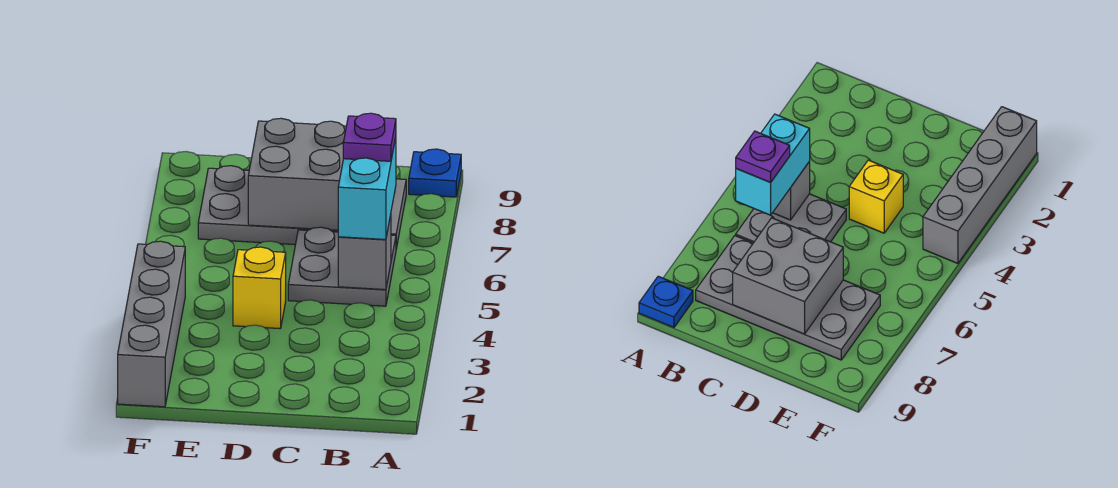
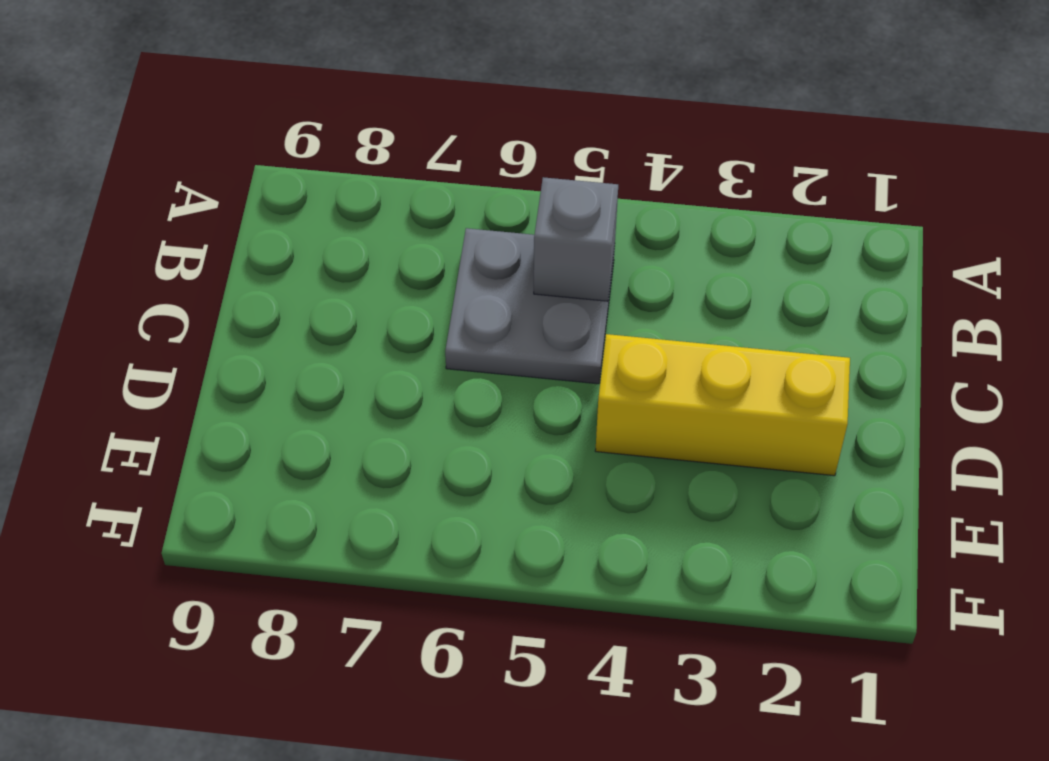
yellow brick D2:D4 level 1 -> yellow brick D4 level 1
none -> blue plate A9 level 1
none -> grey plate B7:E8 level 1

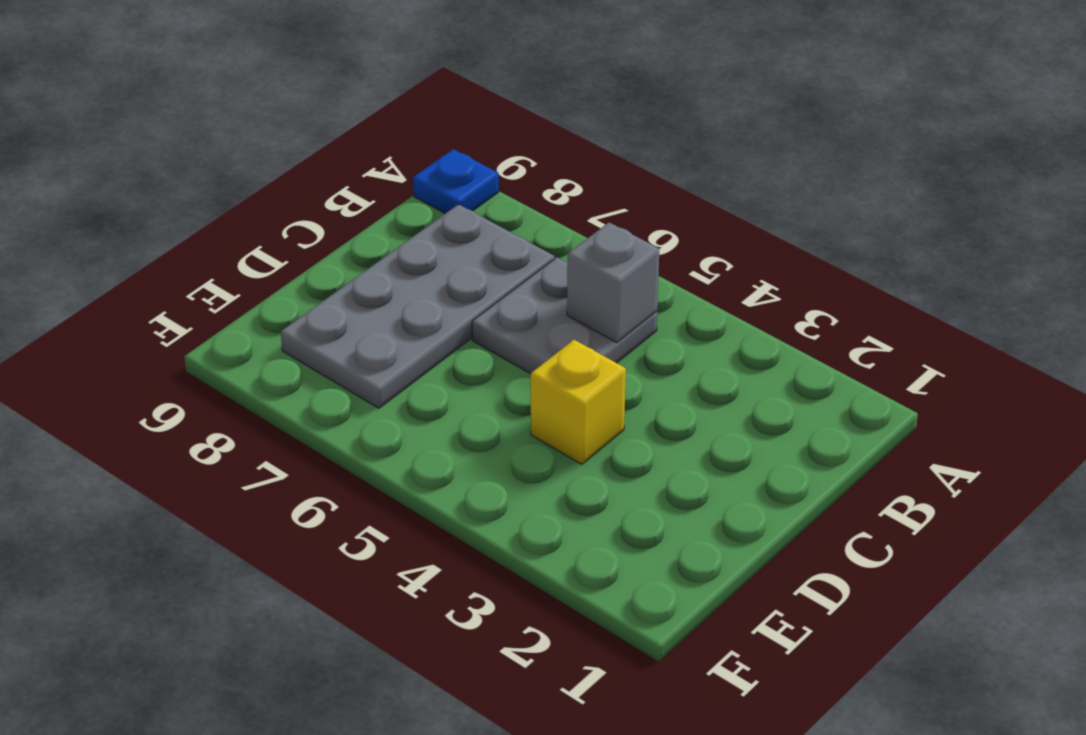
none -> grey brick F1:F4 level 1
none -> grey brick C7:D8 level 2

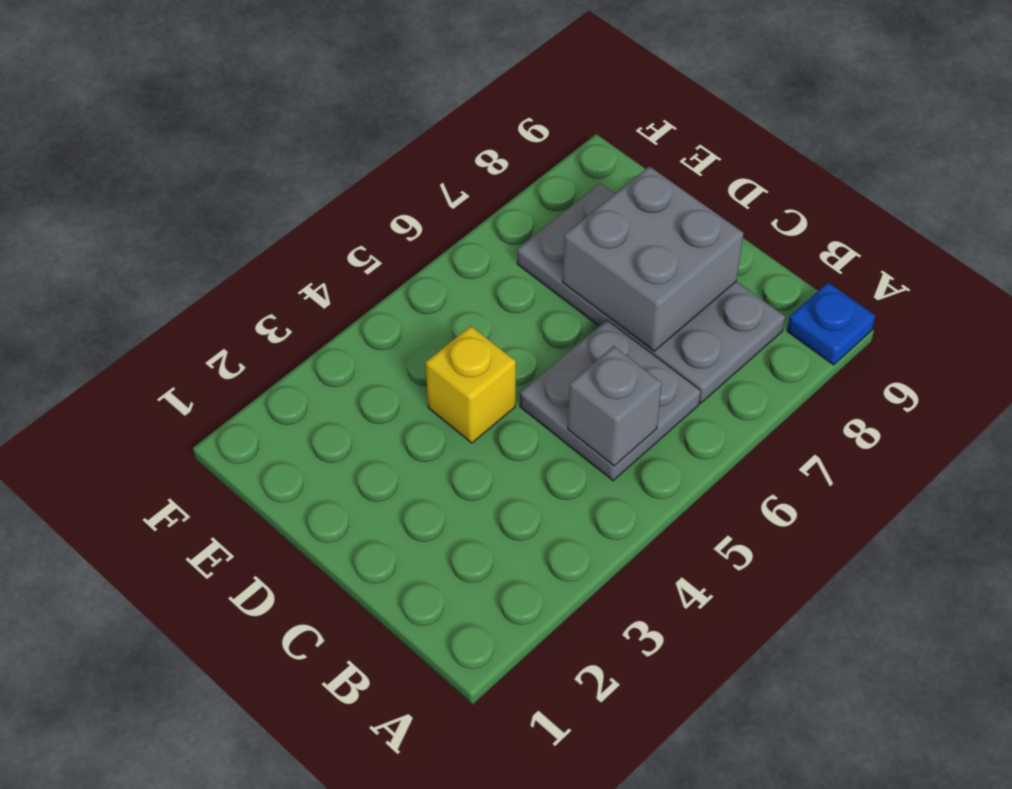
none -> grey brick F1:F4 level 1
none -> cyan brick B5:B6 level 3

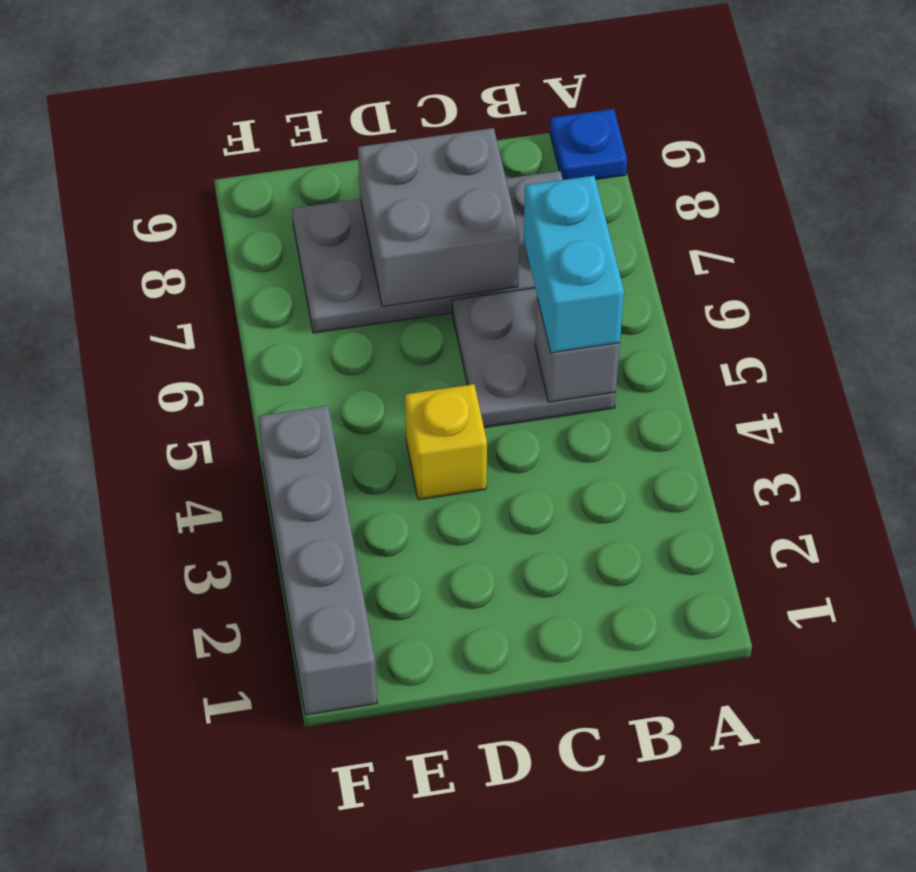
none -> purple plate B6 level 4

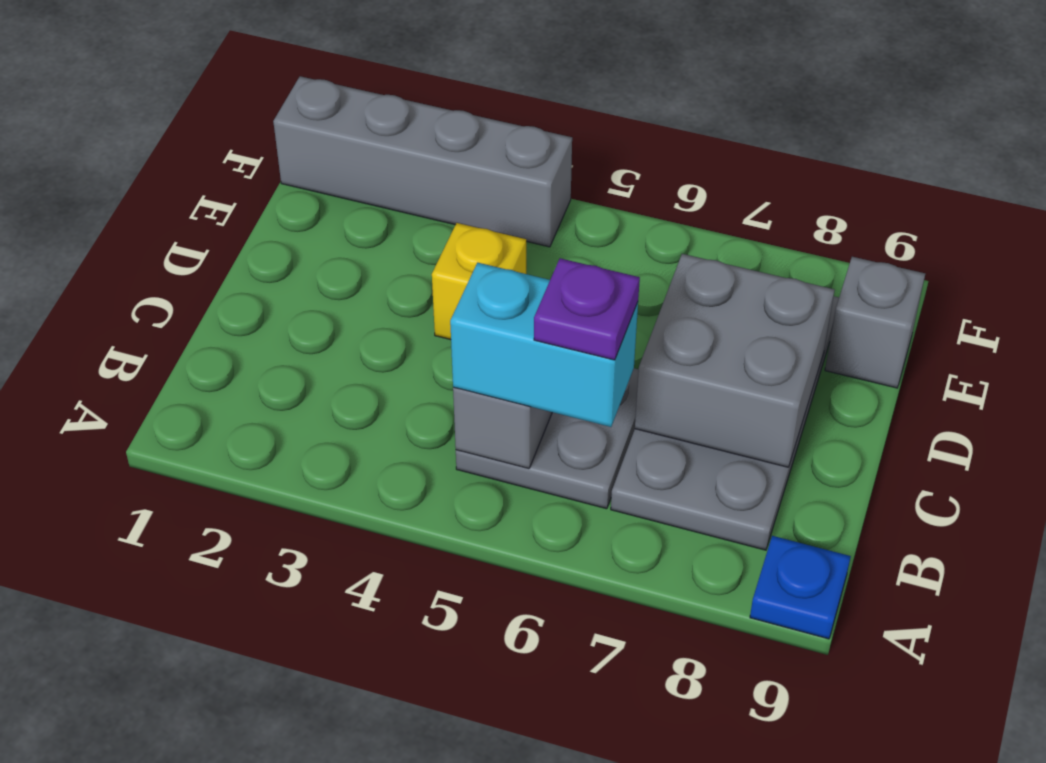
grey brick E9 level 1 -> none

